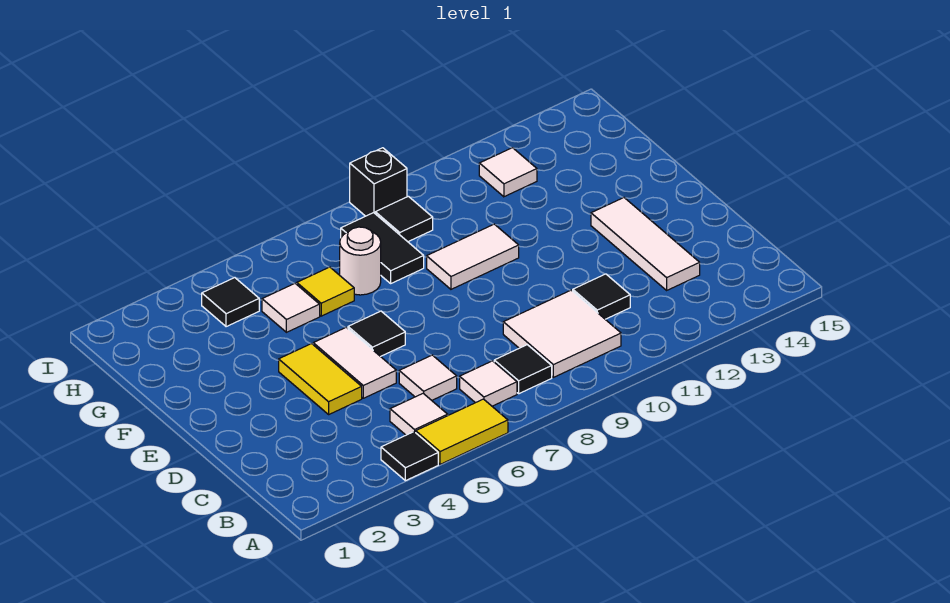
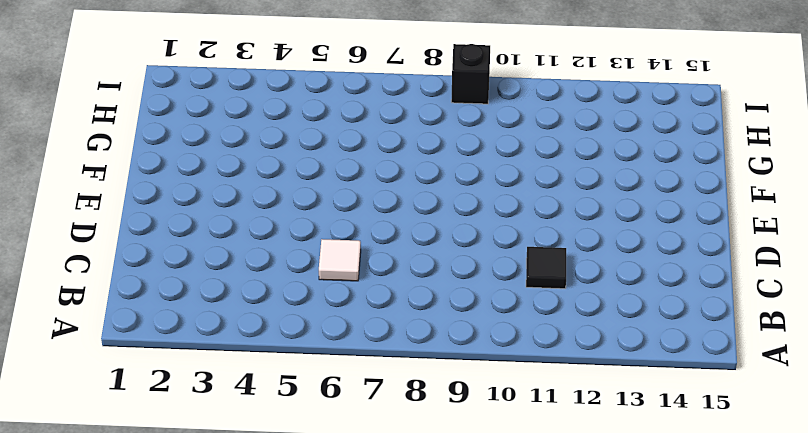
none -> black tile A4 level 1
none -> yellow tile A5:A6 level 1
none -> white tile B5 level 1

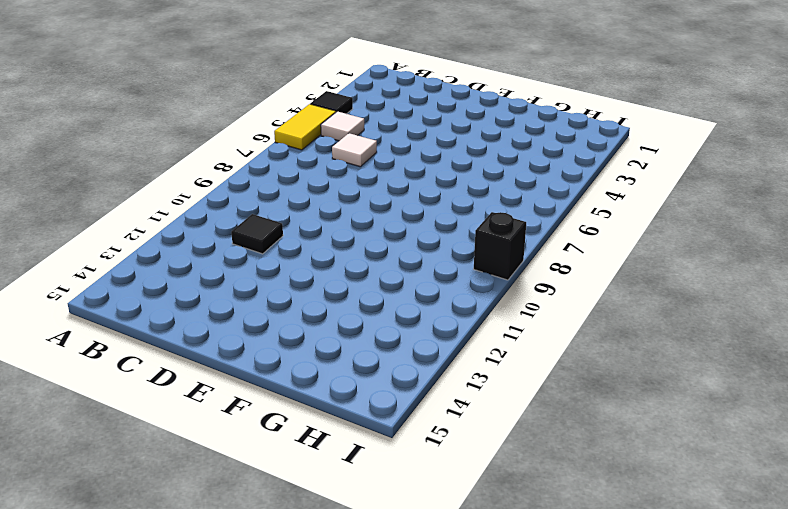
none -> white tile B7 level 1
none -> black tile B8 level 1
none -> white tile B9:C10 level 1

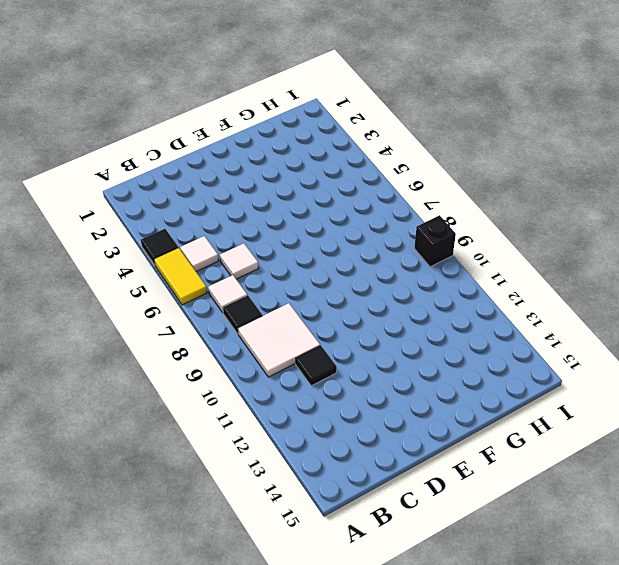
none -> white tile C13:E13 level 1
none -> yellow tile D4:E4 level 1
none -> white tile D5:E5 level 1

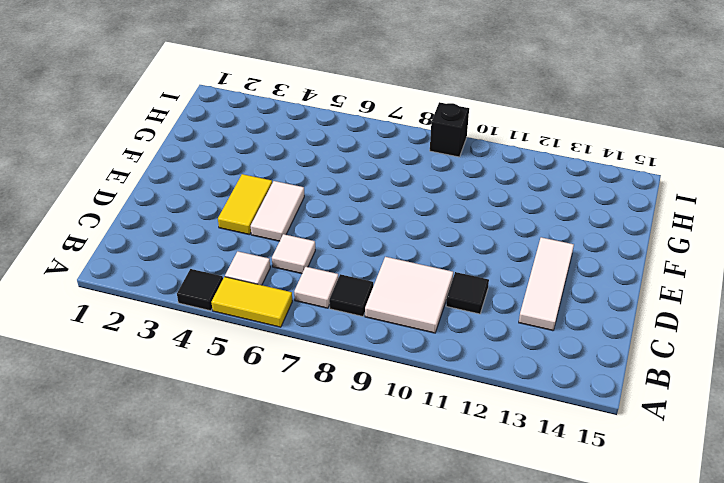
none -> black tile E6 level 1
none -> white tile F9:F10 level 1
none -> white tile G5 level 1

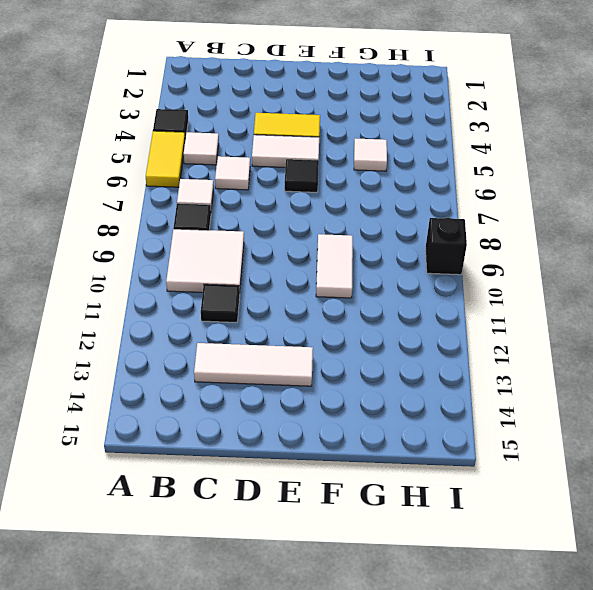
none -> yellow tile G6 level 1
none -> white round brick G7 level 1
none -> black tile G8:H8 level 1

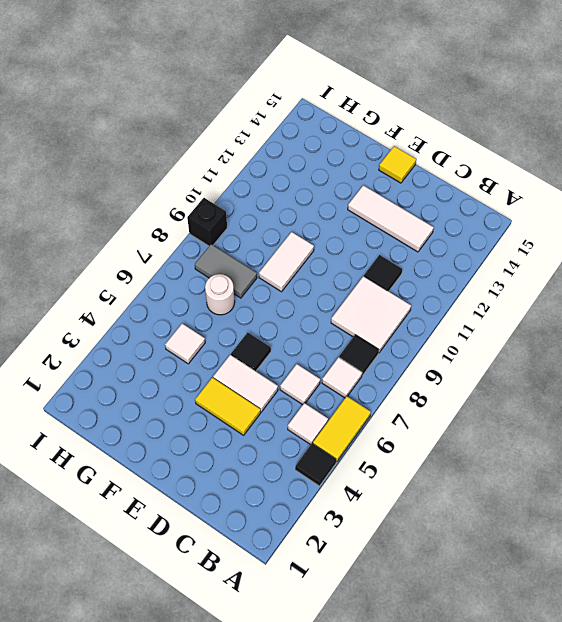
yellow tile E15 level 1 -> yellow tile G6 level 1
grey tile G8:H8 level 1 -> black tile G8:H8 level 1
none -> black tile H4 level 1
none -> black tile H9 level 1
none -> white tile H12 level 1

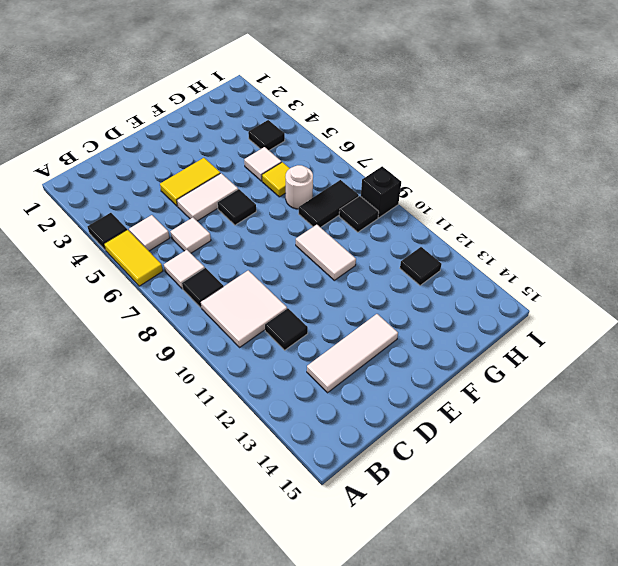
black tile H12 level 1 -> white tile H12 level 1

